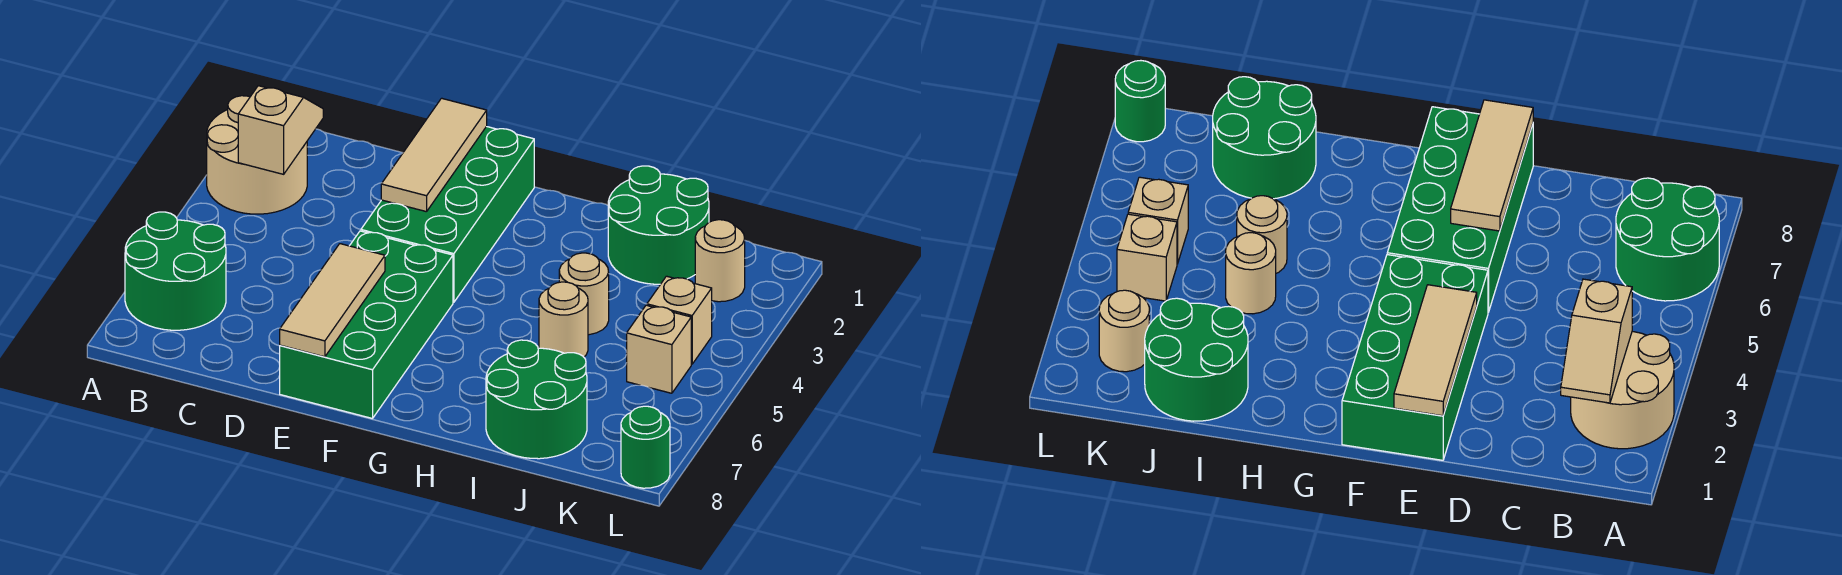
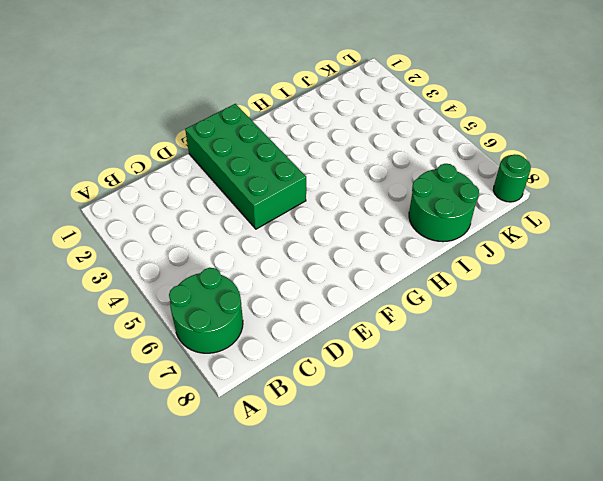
none -> tan round brick A2:B3 level 1
none -> green brick E5:F8 level 1
none -> green round brick I1:J2 level 1

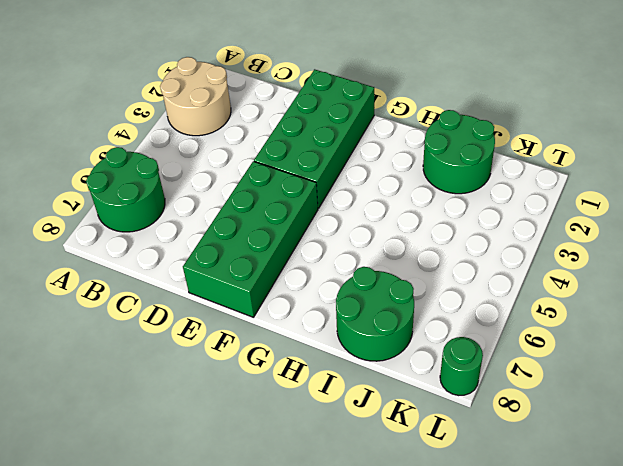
none -> tan round brick I4 level 1
none -> tan round brick I5 level 1
none -> tan round brick K2 level 1

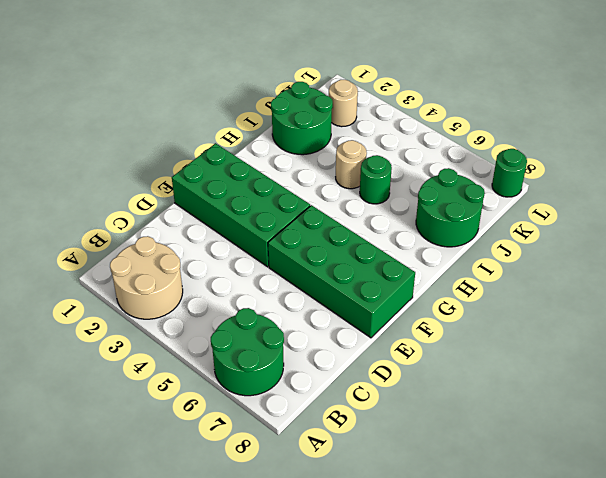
green round brick I5 level 1 -> tan round brick I5 level 1
none -> tan brick K4 level 1
none -> tan brick K5 level 1
none -> tan slope B2:B3 level 2 top 3

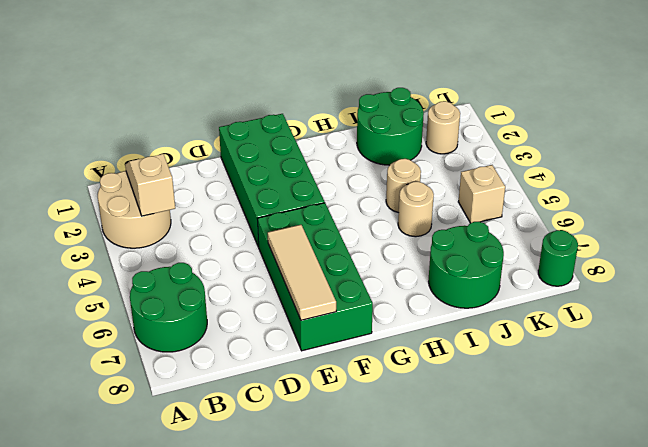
none -> tan brick K4 level 1
none -> tan tile E1:E3 level 2

